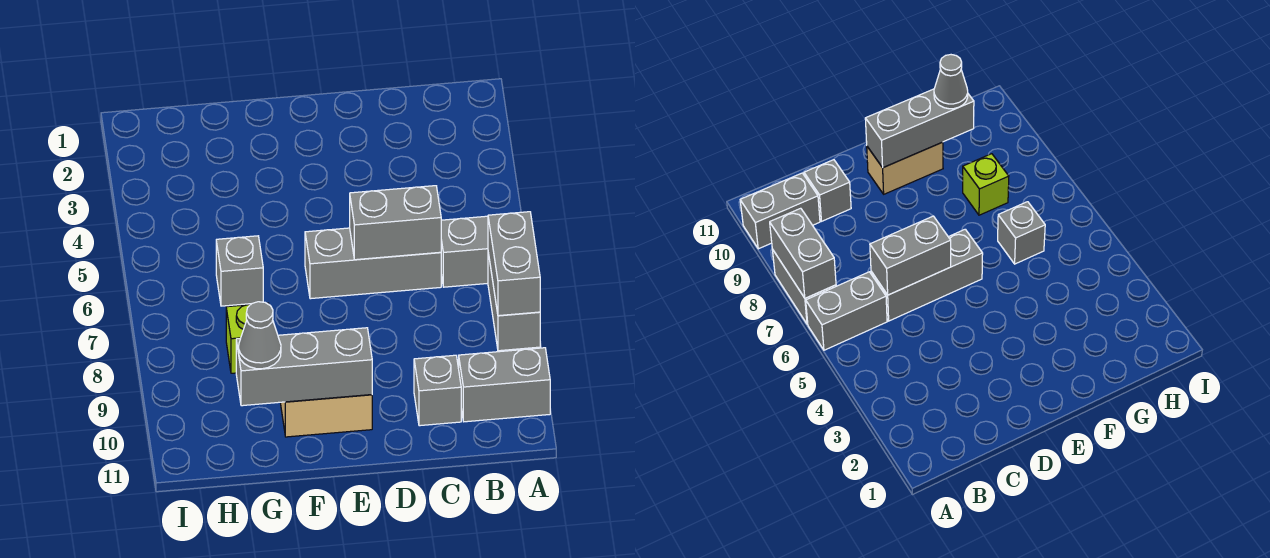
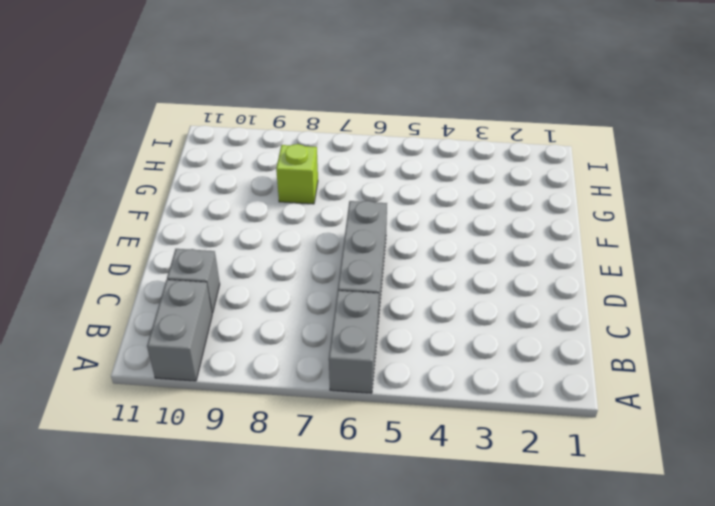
none -> grey brick A7:A8 level 1
none -> tan brick E10:F10 level 1
none -> grey brick G6 level 1

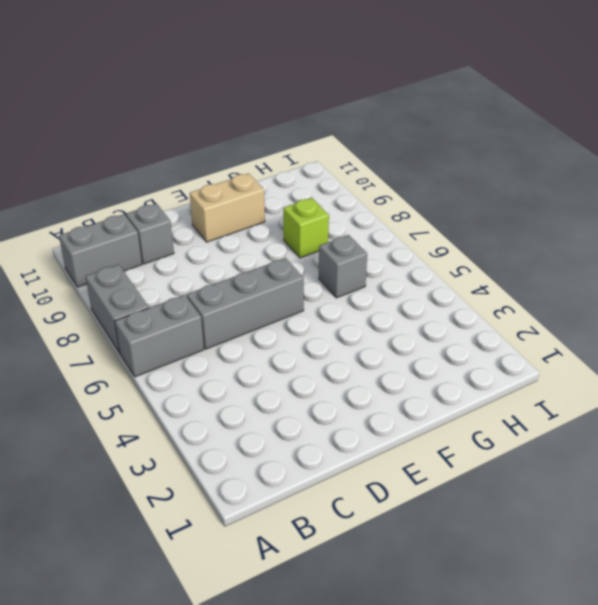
none -> grey brick A7:A8 level 2
none -> grey brick C6:D6 level 2
none -> grey brick E10:G10 level 2

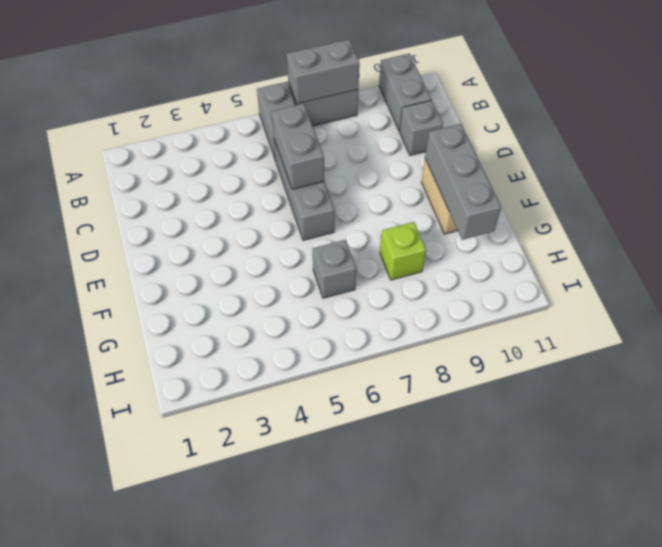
none -> grey cone G10 level 3

